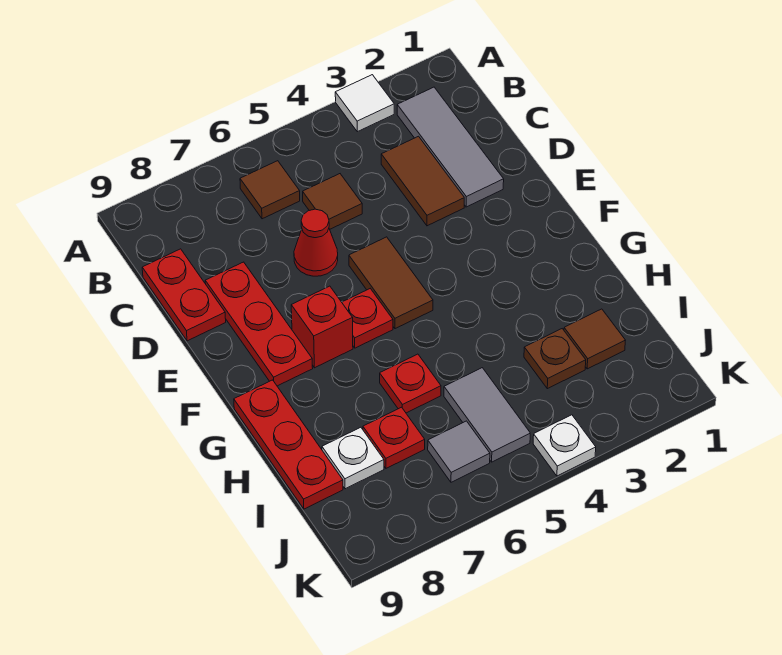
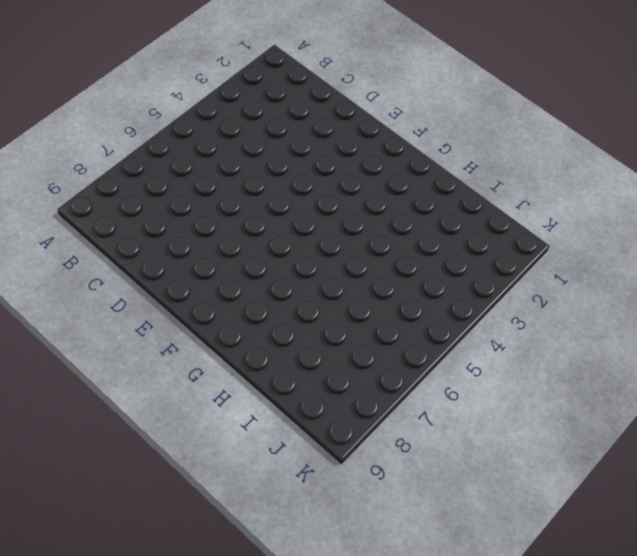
none -> white tile A3 level 1
none -> grey tile B2:D2 level 1
none -> brown tile B6 level 1

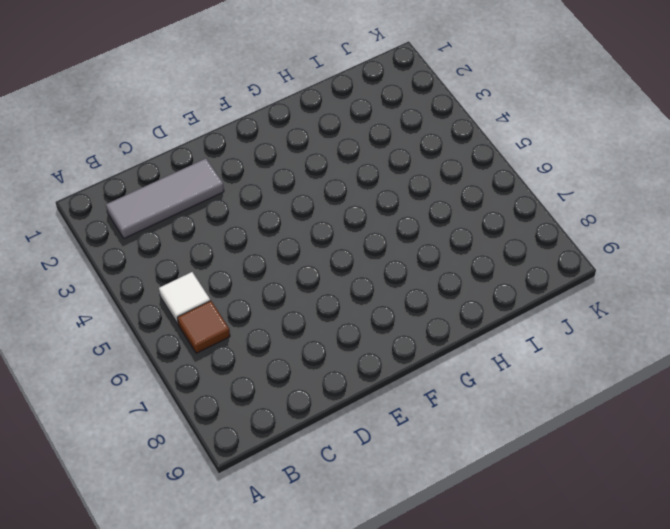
white tile B5 level 1 -> white tile A3 level 1
none -> brown tile C3:D3 level 1
none -> brown tile C5 level 1
none -> red plate C9:D9 level 1

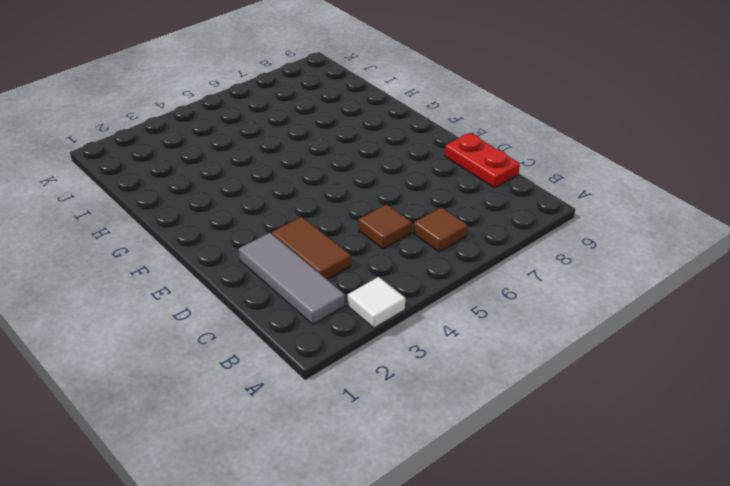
none -> red cone D6 level 1
none -> red plate D8:F8 level 1
none -> brown tile E5:F5 level 1

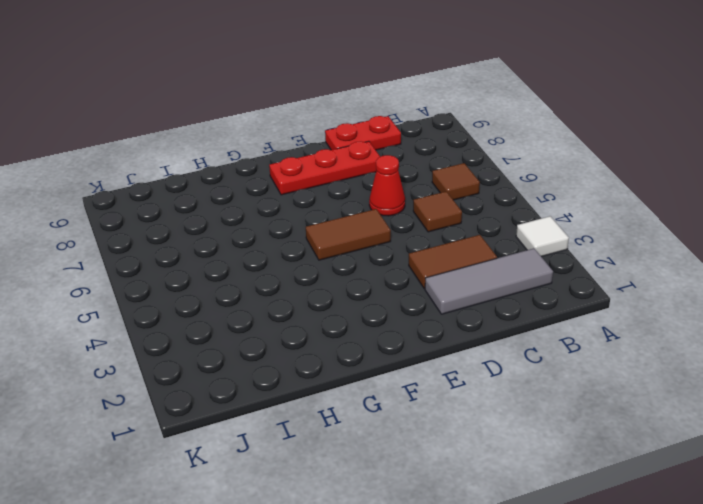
none -> red plate F6 level 1
none -> red brick F7 level 1
none -> red plate G9:I9 level 1

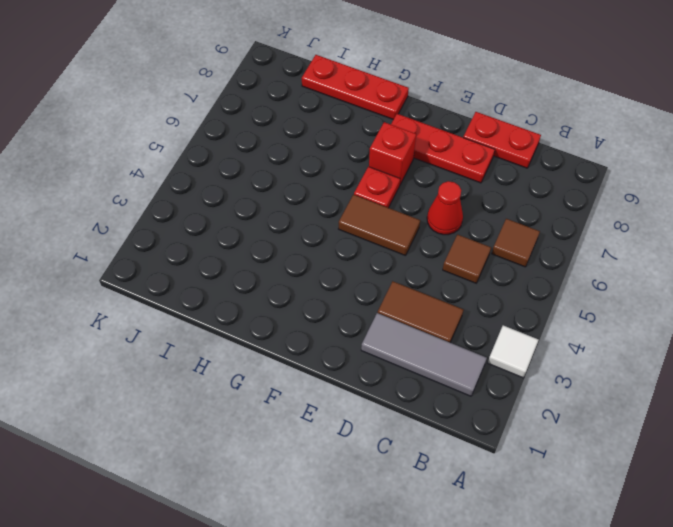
none -> red plate H6 level 1
none -> brown tile I2 level 1
none -> brown plate I3 level 1

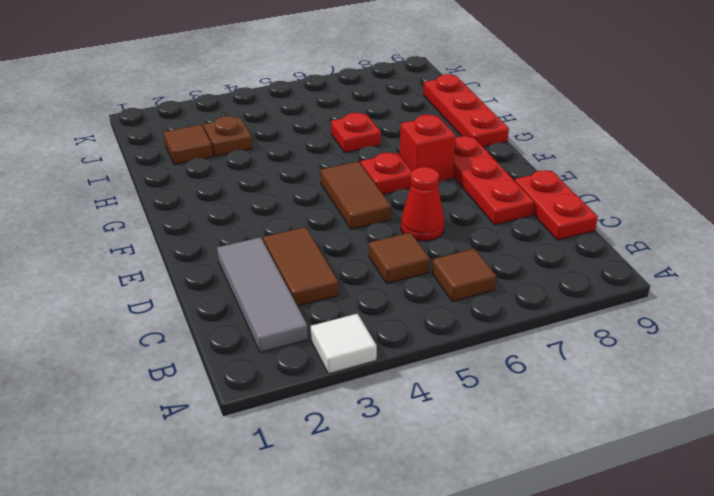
none -> grey tile I5:J5 level 1
none -> red plate I7 level 1
none -> white plate I8 level 1

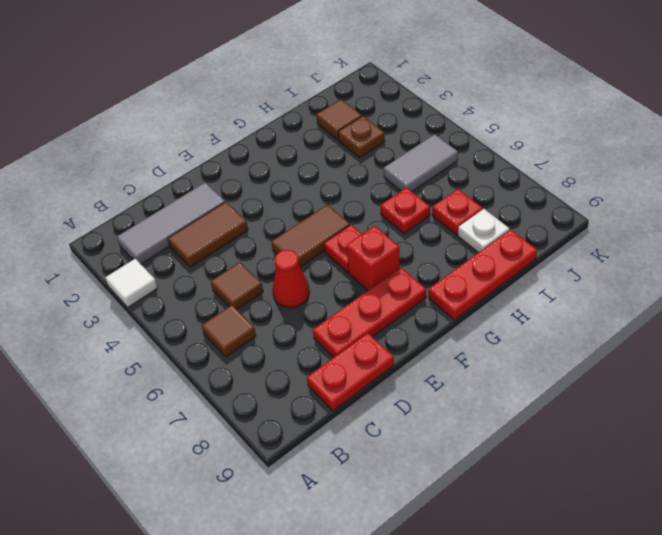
none -> grey tile J6 level 1
none -> white plate K4 level 1

